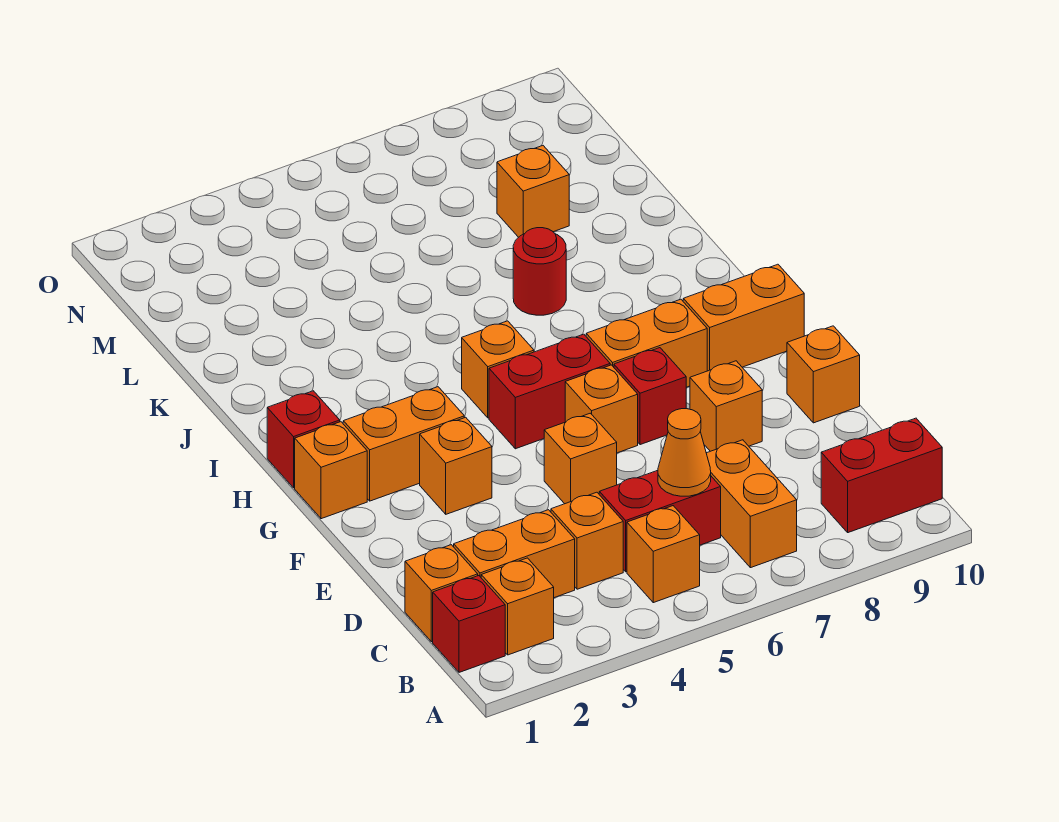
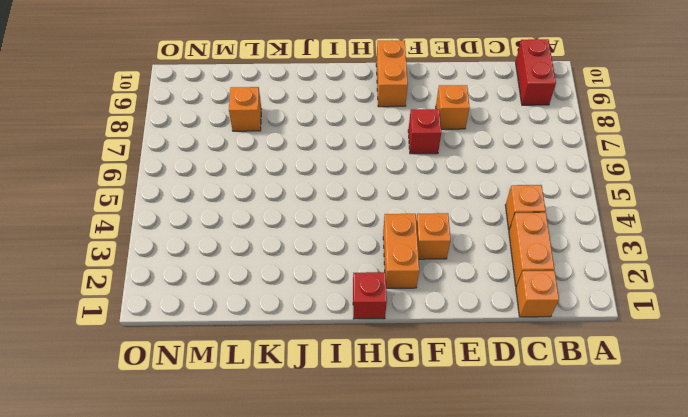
none -> red brick B1 level 1
none -> orange brick B2 level 1
none -> orange brick B5 level 1

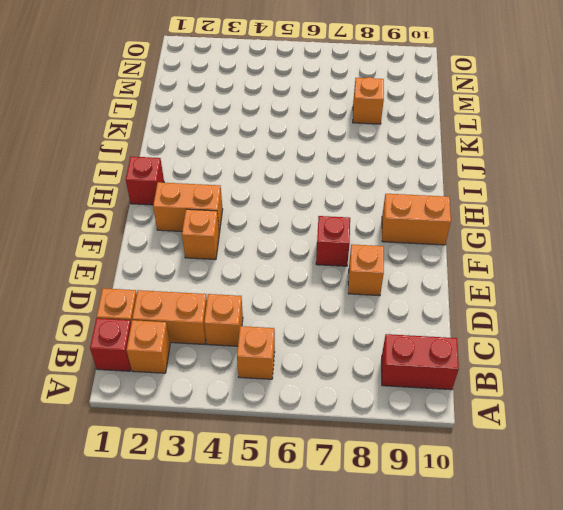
none -> orange brick B7:C7 level 1
none -> red brick C5:C6 level 1
none -> orange brick E5 level 1

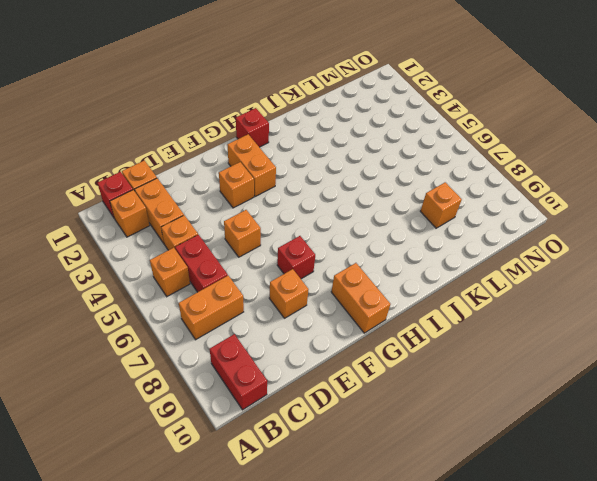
none -> orange brick E10 level 1
none -> orange brick F6 level 1
none -> orange brick G1 level 1

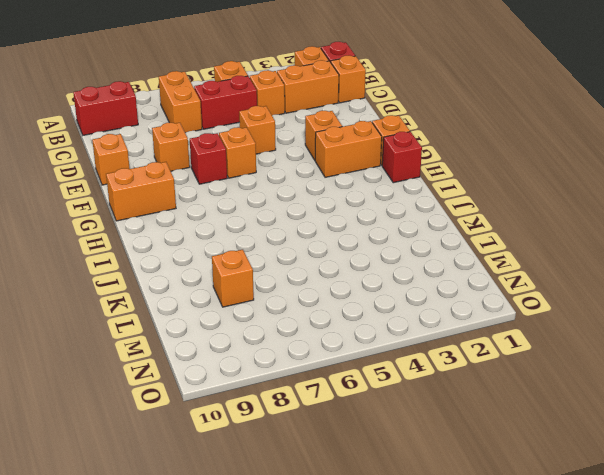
none -> red brick G5:G6 level 1
none -> orange brick G7:G8 level 1
none -> orange brick H5 level 1

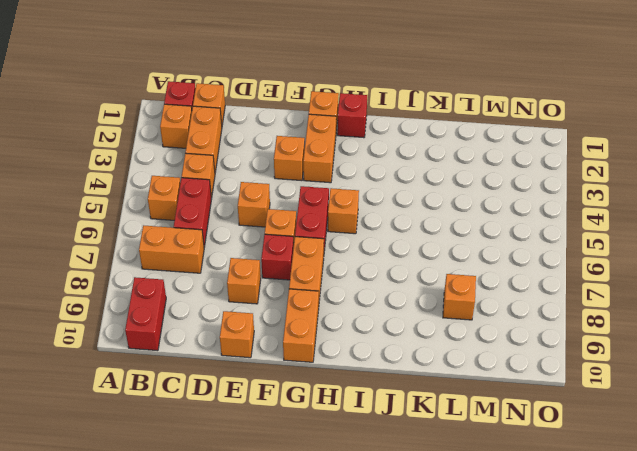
none -> red round brick J7 level 1
none -> orange cone C6 level 2

